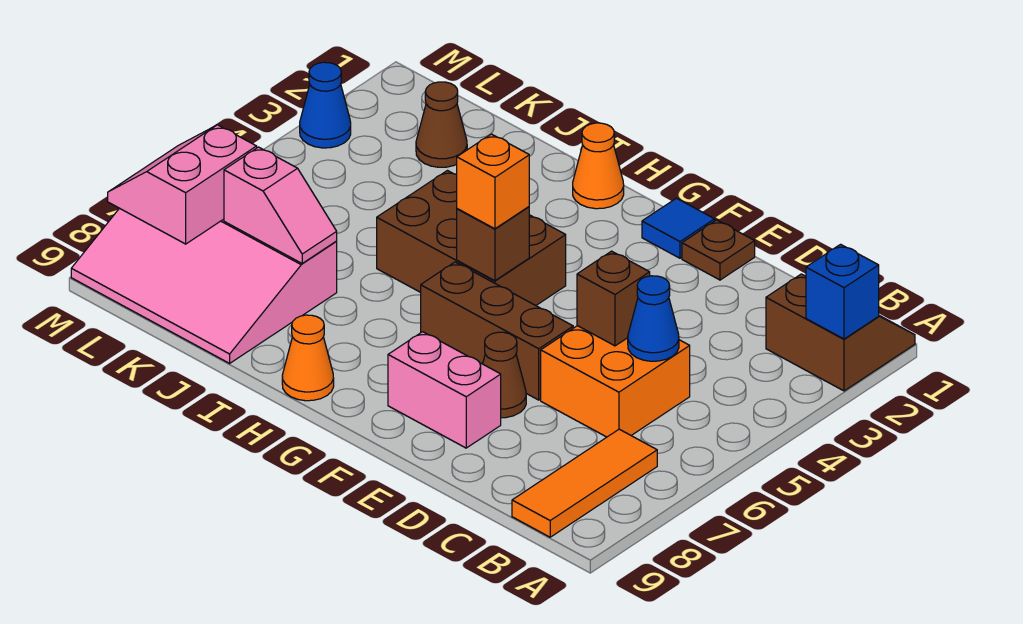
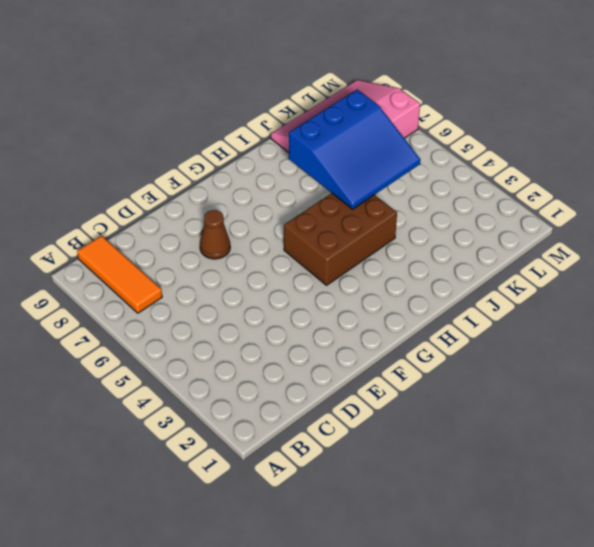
blue slope I5:K7 level 2 top 7 -> pink slope J7:K7 level 2 top K
none -> brown slope A1:B2 level 1 top 2
none -> orange brick C5:D6 level 1
none -> brown plate E1 level 1

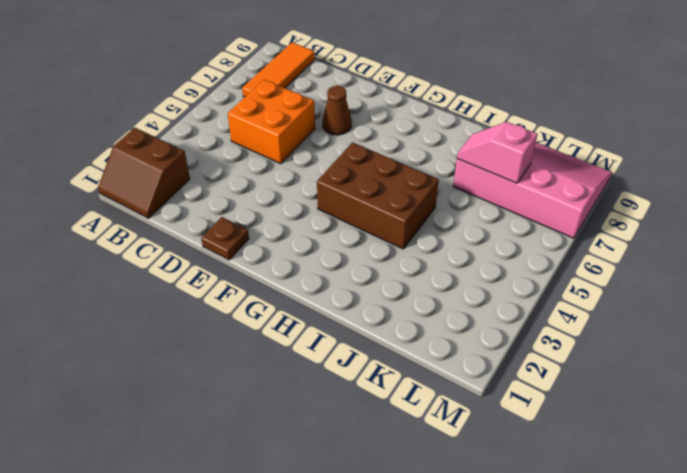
none -> brown brick E6:G6 level 1
none -> pink brick E8:F8 level 1
none -> blue tile F1 level 1

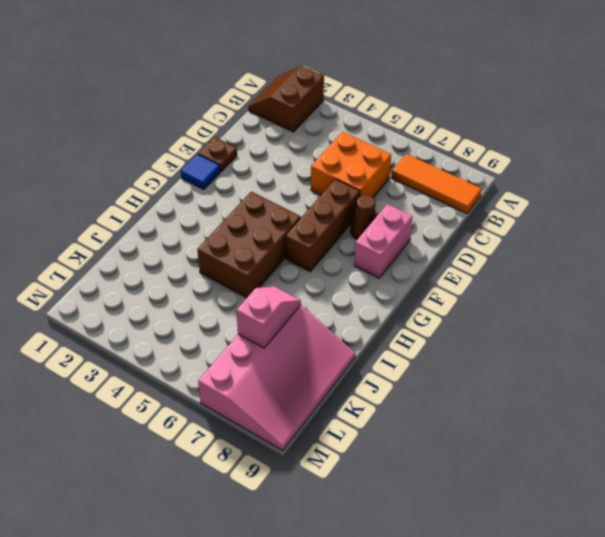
none -> orange cone H1 level 1
none -> orange cone H9 level 1
none -> brown cone K2 level 1

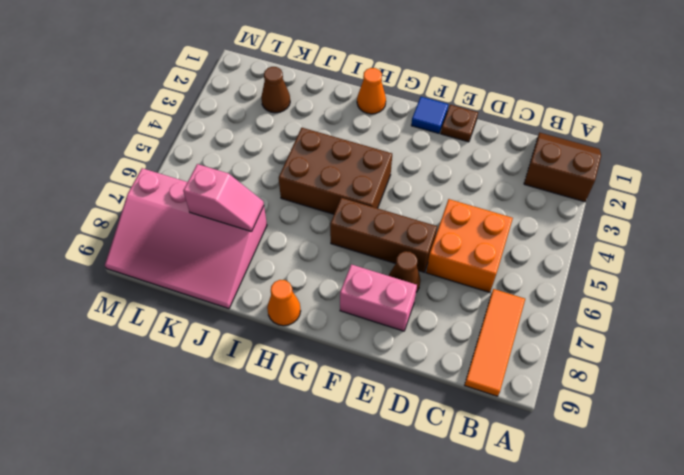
none -> blue cone M3 level 1
none -> blue brick A2 level 2
none -> blue cone C5 level 2

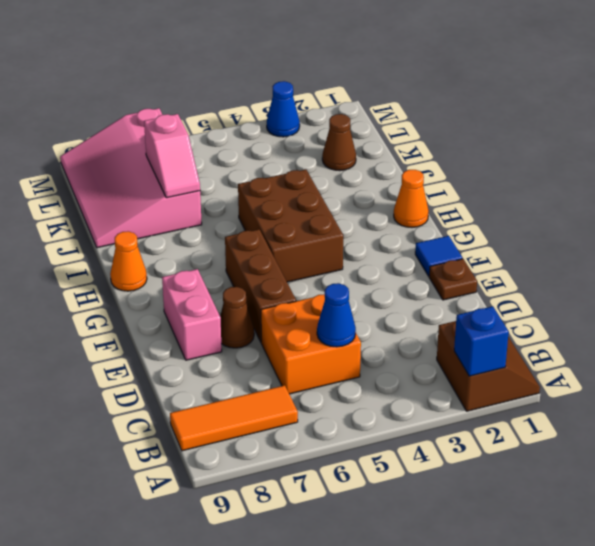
none -> brown brick D5 level 2
none -> brown brick G5 level 2
none -> pink slope L7:M8 level 2 top L

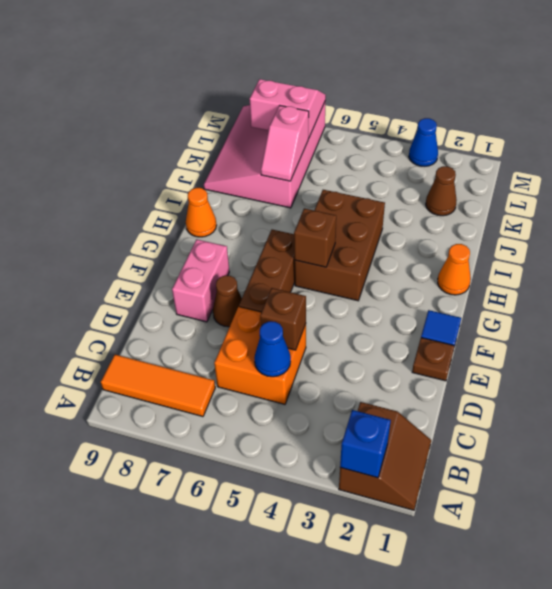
none -> orange brick G5 level 3

